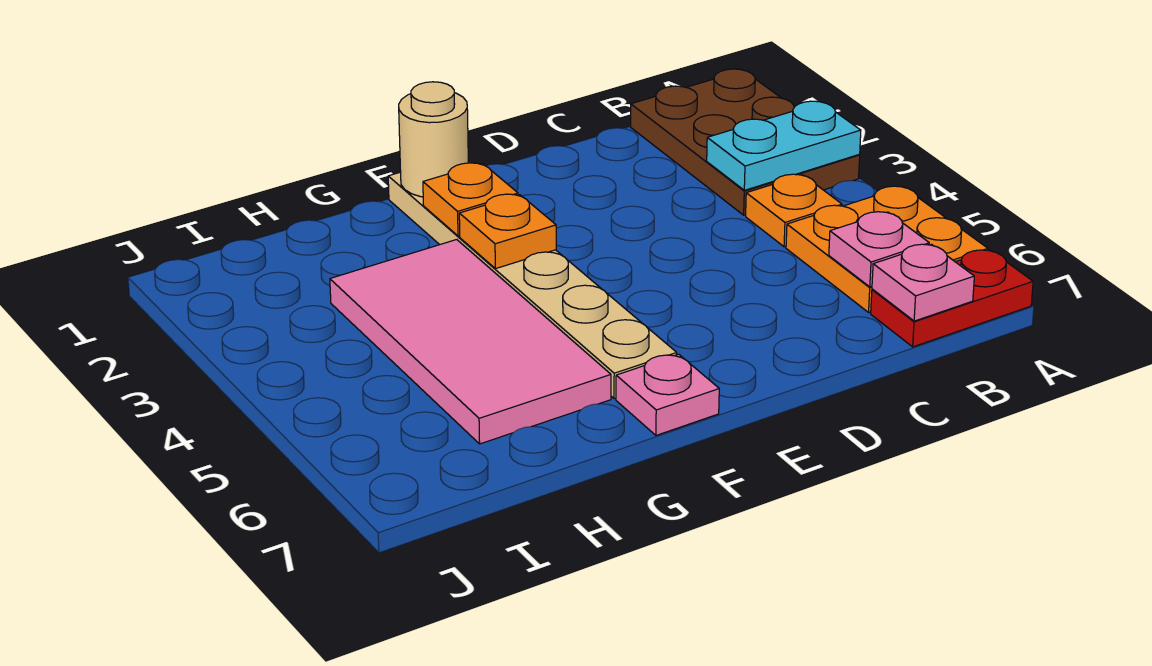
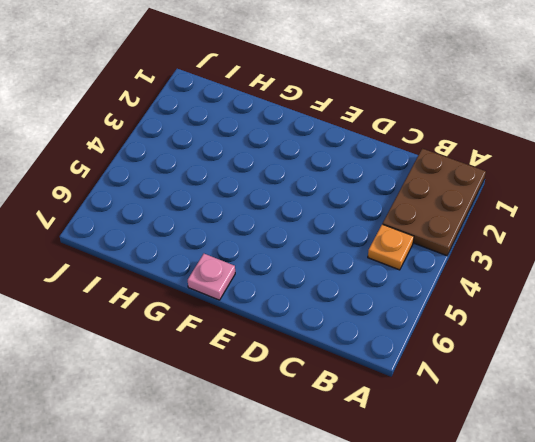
none -> orange plate A5:B6 level 1
none -> red plate A7:B7 level 1
none -> tan plate F1:F6 level 1

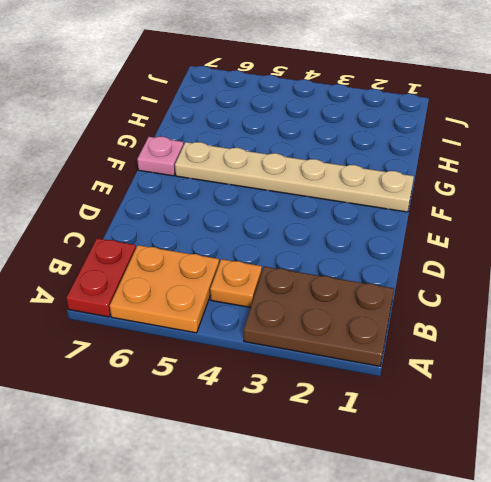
none -> pink tile G3:H6 level 1
none -> cyan plate A3:B3 level 2
none -> pink plate B6 level 2

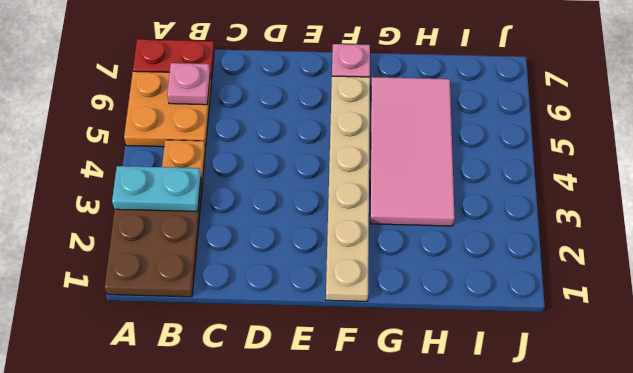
none -> pink plate B7 level 2
none -> tan round brick F1 level 2
none -> orange plate F2 level 2

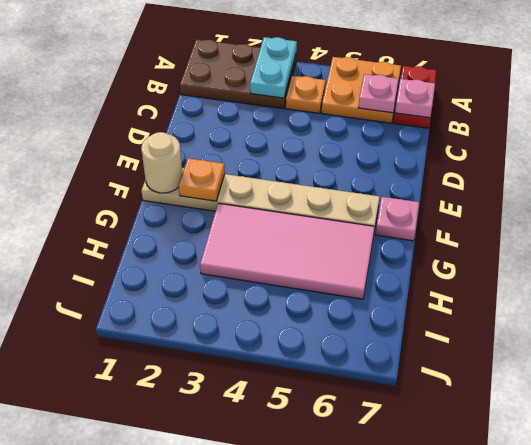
none -> orange plate F3 level 2

